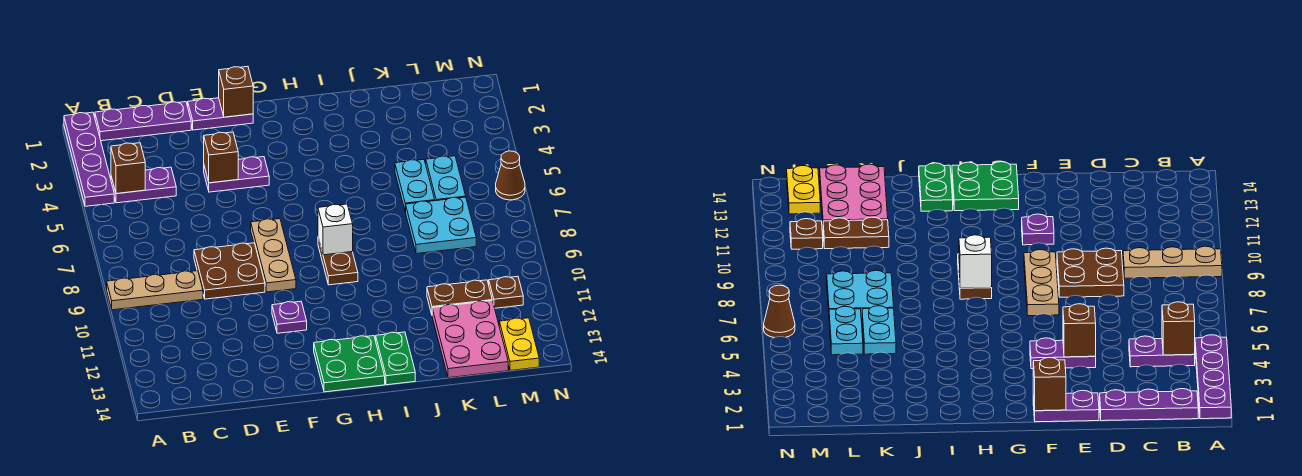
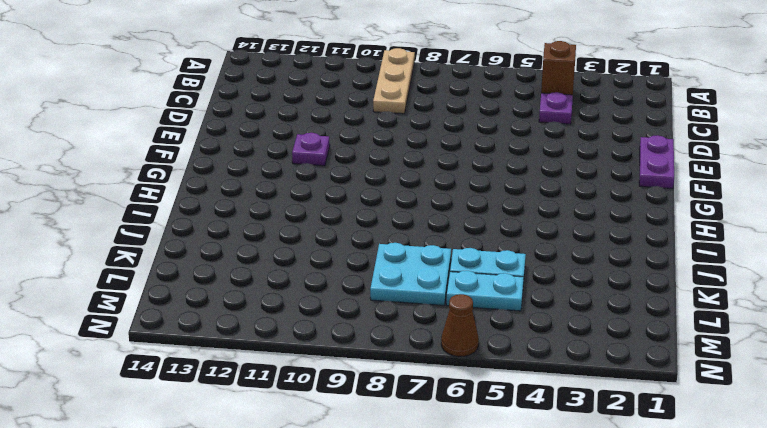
none -> purple plate A1:A4 level 1
none -> purple plate B1:D1 level 1
none -> brown plate D8:E9 level 1

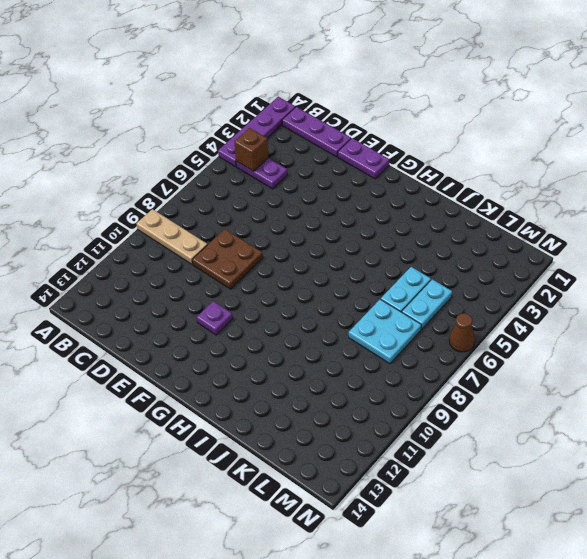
none -> purple plate E4:F4 level 1
none -> tan plate F7:F9 level 1
none -> green plate G13:H14 level 1

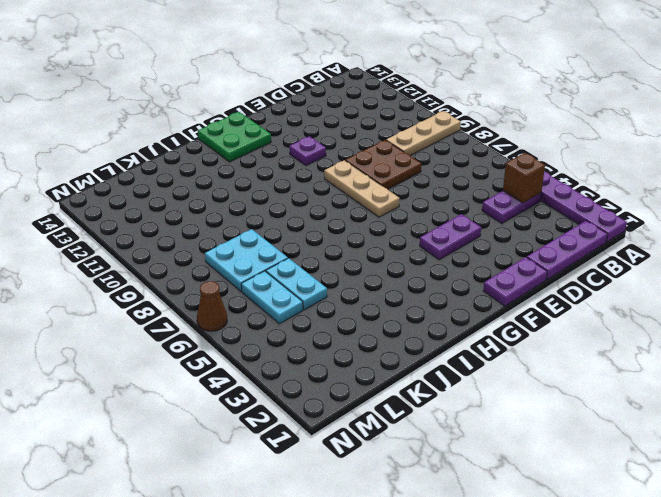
none -> brown plate H8:H9 level 1
none -> green plate I13:I14 level 1
none -> brown plate K11:L11 level 1

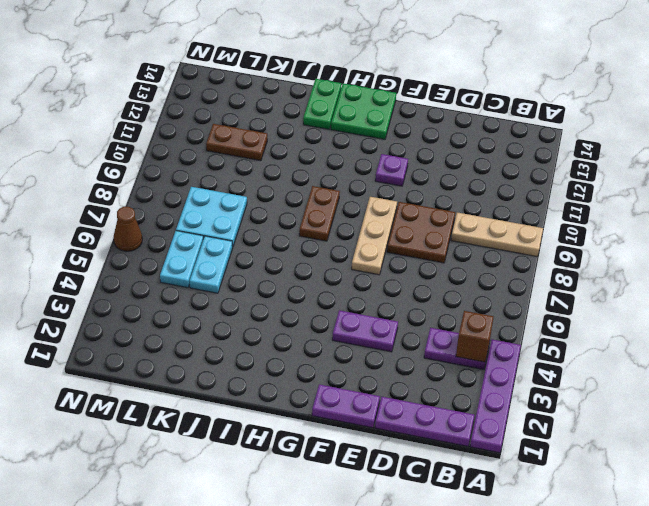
none -> pink plate K12:L14 level 1
none -> brown plate M11 level 1
none -> yellow plate M13:M14 level 1

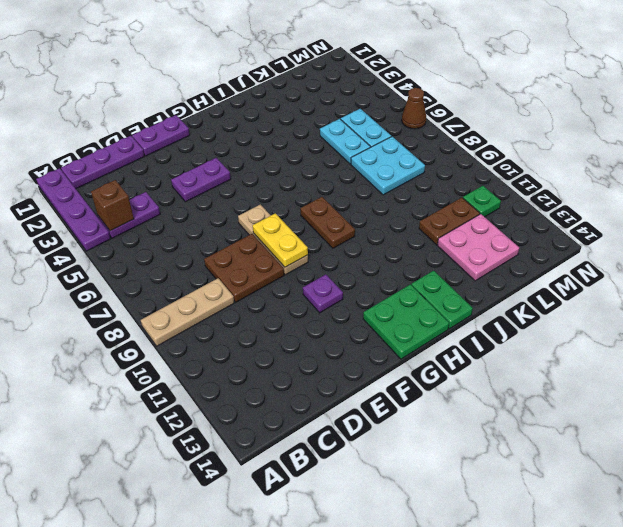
yellow plate F8:F9 level 2 -> yellow plate M13:M14 level 1
pink plate K12:L13 level 1 -> pink plate K12:L14 level 1
green plate M11 level 1 -> brown plate M11 level 1
none -> brown brick E4 level 2
none -> brown brick F1 level 2
none -> white brick H8 level 2

